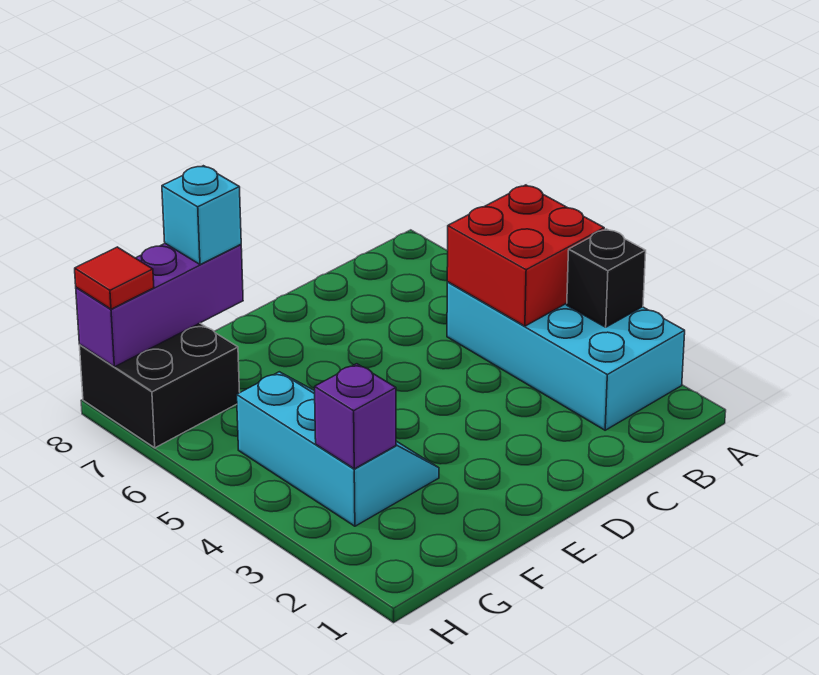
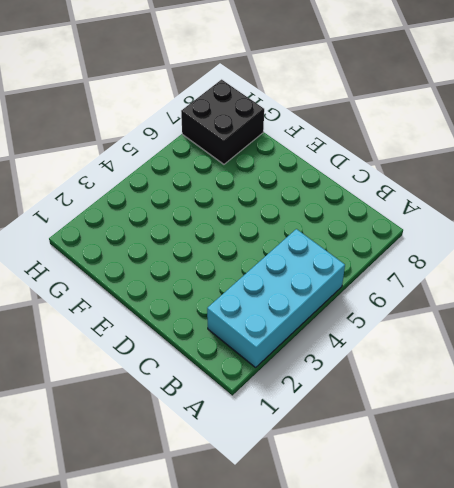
none -> cyan slope F3:G5 level 1 top G
none -> black brick A3 level 2

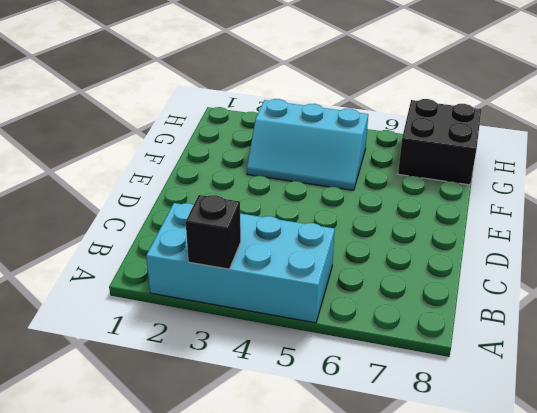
none -> red brick A4:B5 level 2
none -> purple brick F8:H8 level 2

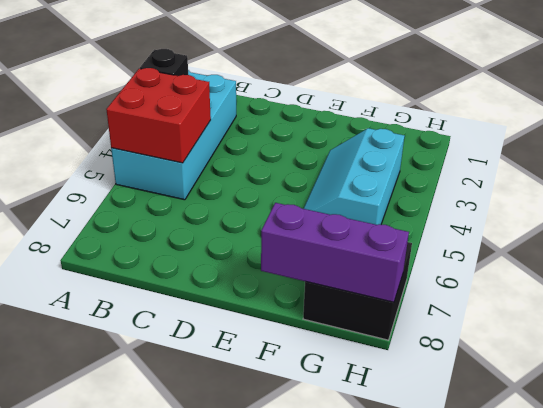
none -> purple brick G3 level 2
none -> cyan brick F8 level 3

